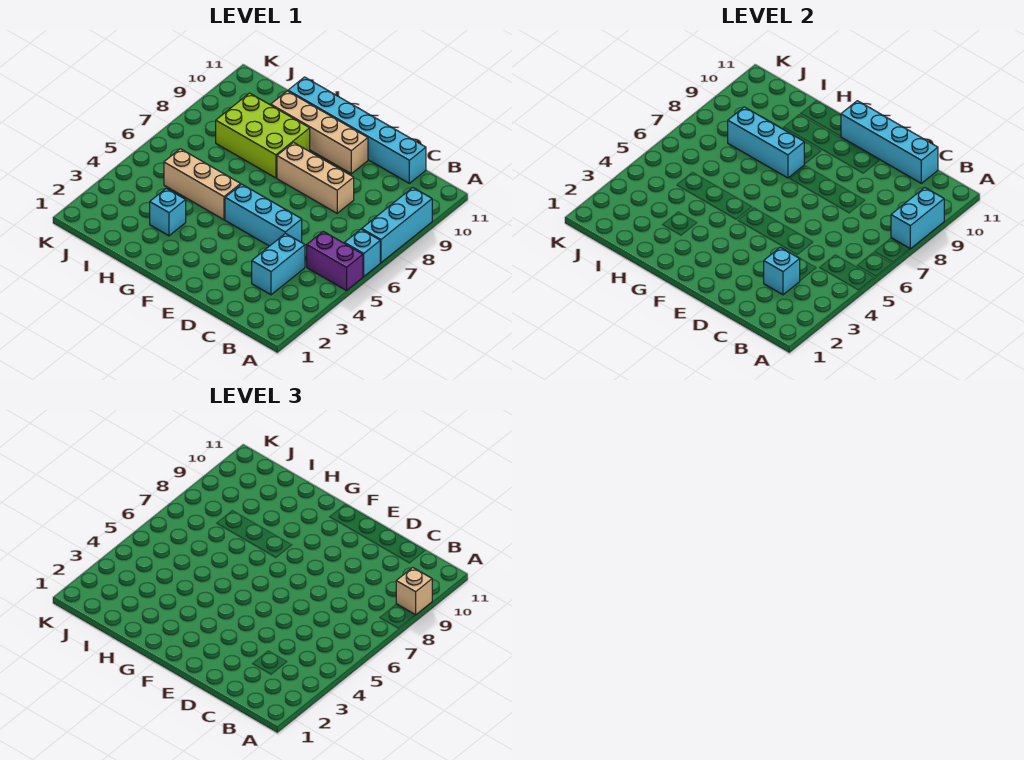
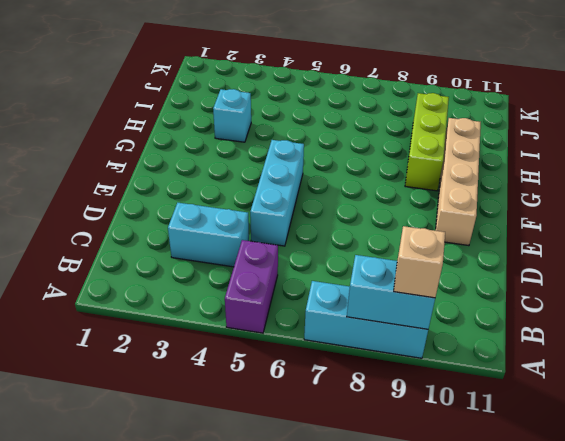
lime brick G9:I9 level 1 -> lime brick G8:I9 level 1
none -> cyan brick A6 level 1
none -> cyan brick C11:H11 level 1
none -> tan brick D8:F8 level 1

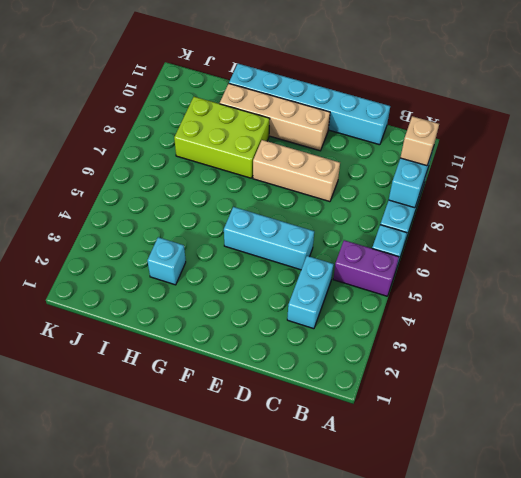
none -> tan brick G5:I5 level 1
none -> cyan brick C3 level 2
none -> cyan brick C11:F11 level 2

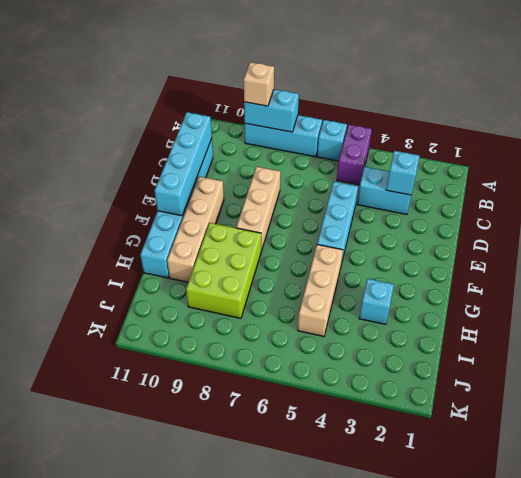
none -> cyan brick G8:I8 level 2

